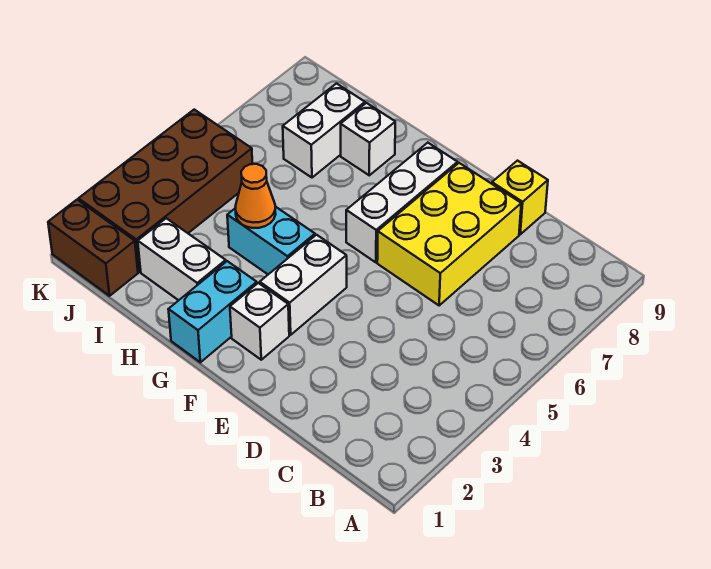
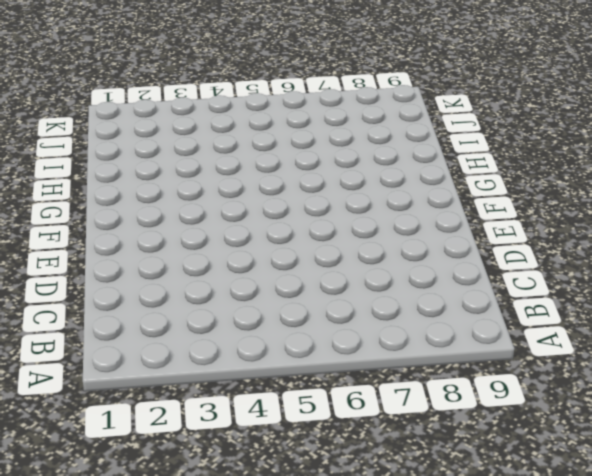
none -> yellow brick D6:E8 level 1
none -> yellow brick D9 level 1
none -> white brick F2 level 1

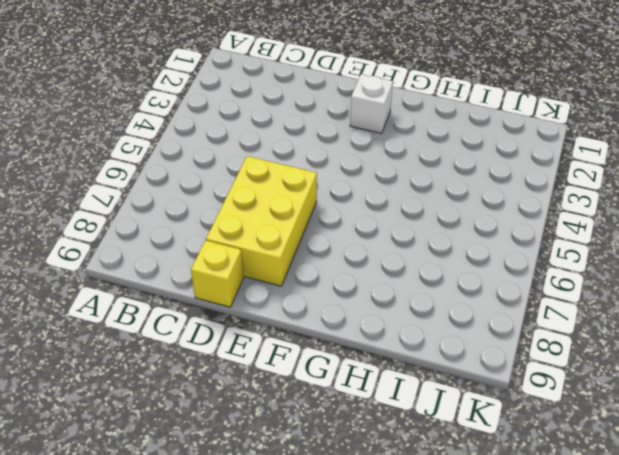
none -> white brick F3:F4 level 1
none -> white brick F6:F8 level 1
none -> cyan brick G1:G2 level 1

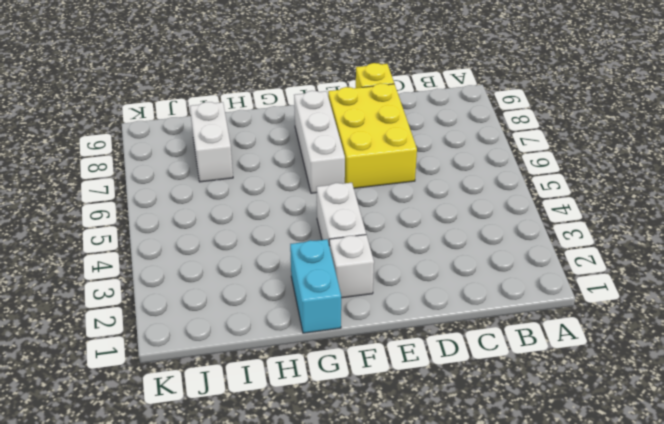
none -> cyan brick G4:H4 level 1
none -> white brick H2:I2 level 1
none -> white brick H8 level 1

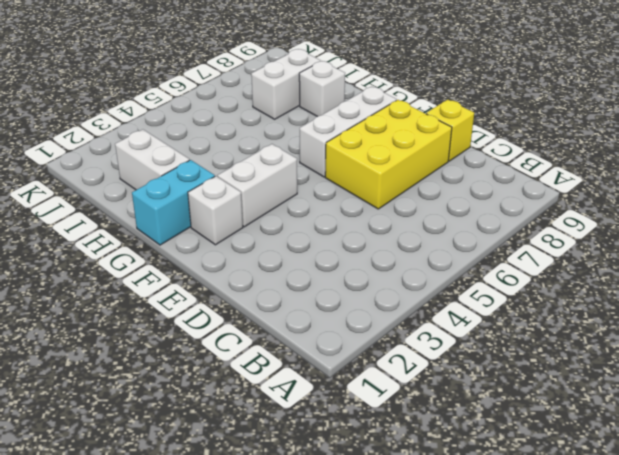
none -> cyan brick G4:H4 level 1
none -> brown brick J1:K1 level 1
none -> brown brick J2:K5 level 1

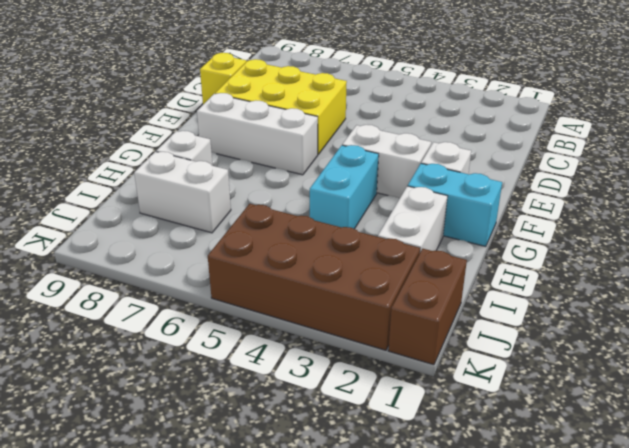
none -> orange cone H4 level 2

